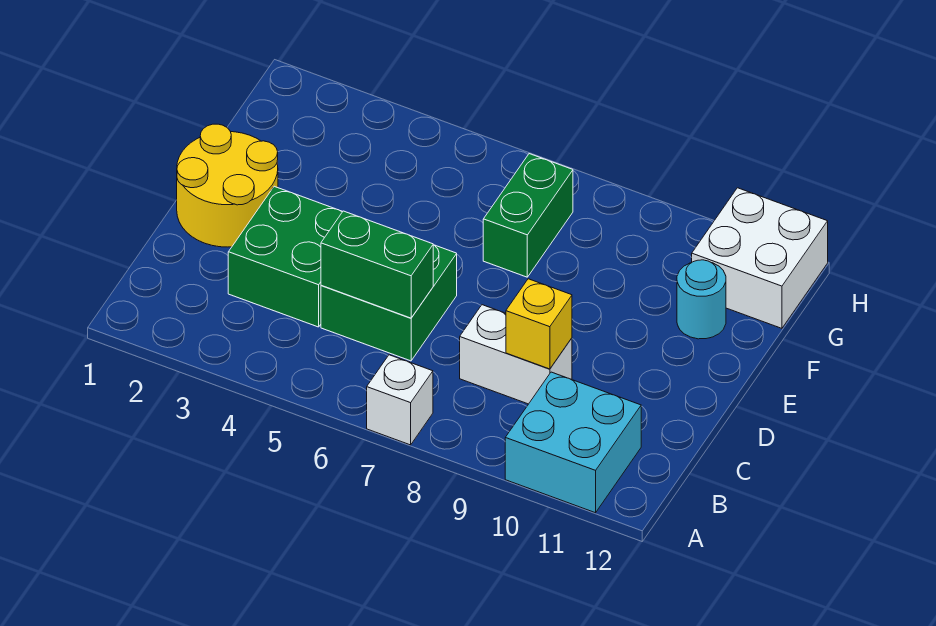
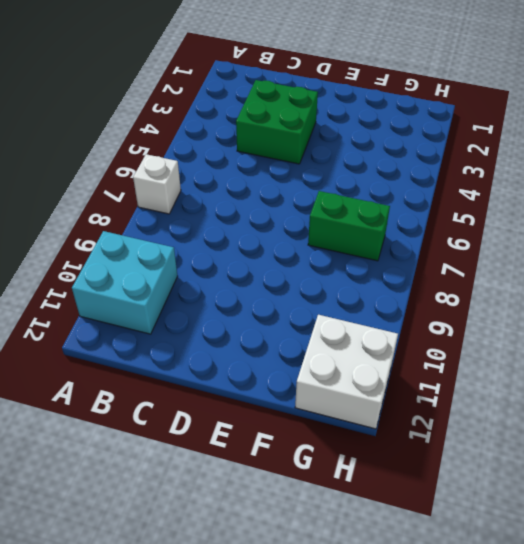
none -> green brick C5:D6 level 1
none -> white brick C8:C9 level 1

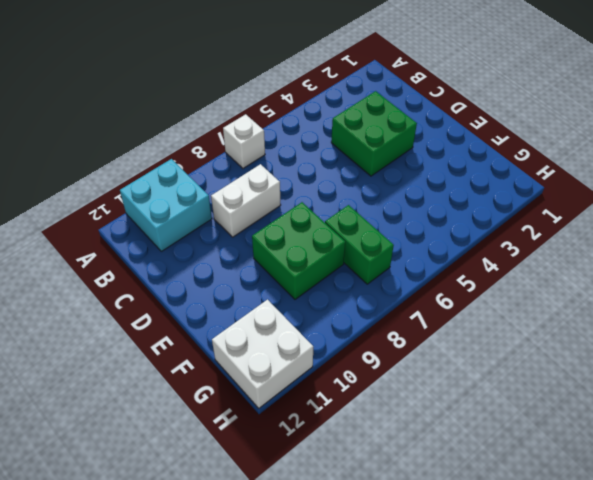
green brick E8:F9 level 1 -> green brick C5:D6 level 1
none -> yellow round brick D1:E2 level 1
none -> cyan round brick F11 level 1

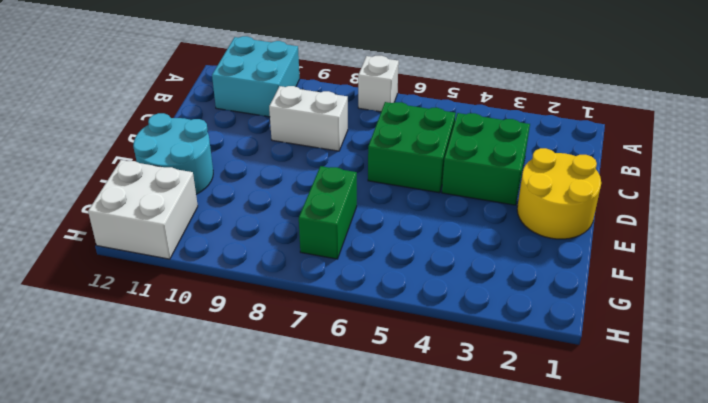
cyan round brick E11:F12 level 1 -> cyan round brick F11 level 1
none -> green brick C5:C6 level 2
none -> yellow brick C9 level 2

